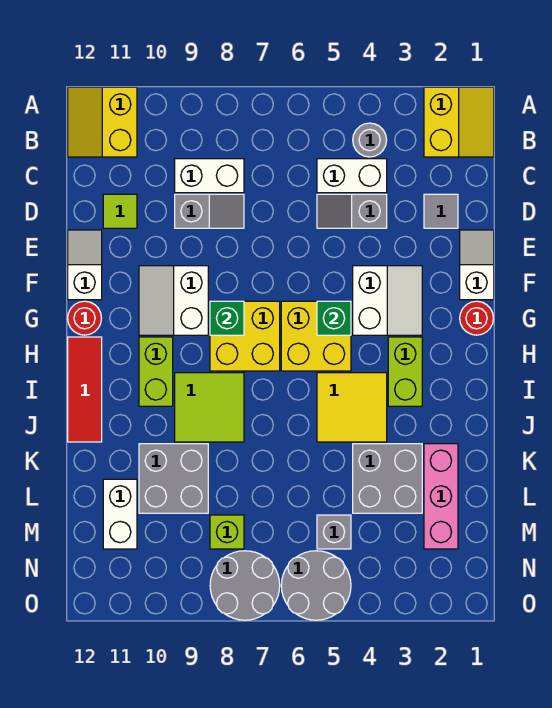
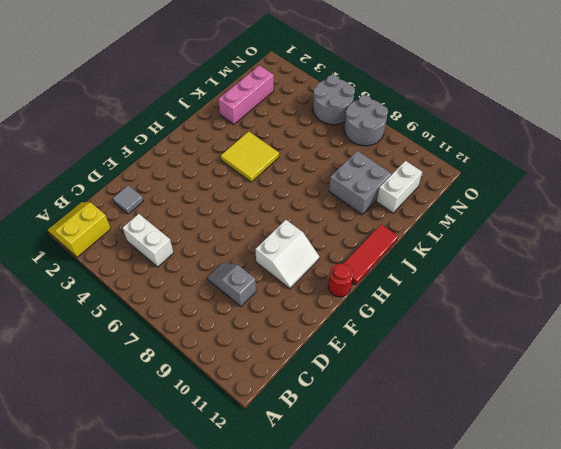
none -> yellow slope A11:B12 level 1 top 11
none -> grey round brick B4 level 1
none -> white brick C8:C9 level 1
none -> grey slope D4:D5 level 1 top 4

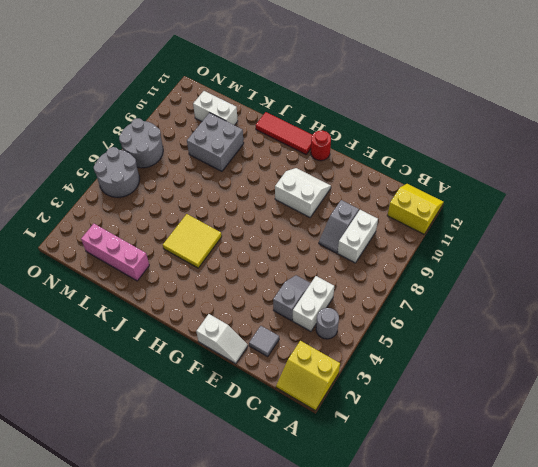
none -> lime tile D11 level 1
none -> white slope E12:F12 level 1 top F
none -> white slope F3:G4 level 1 top 4
none -> red round brick G1 level 1

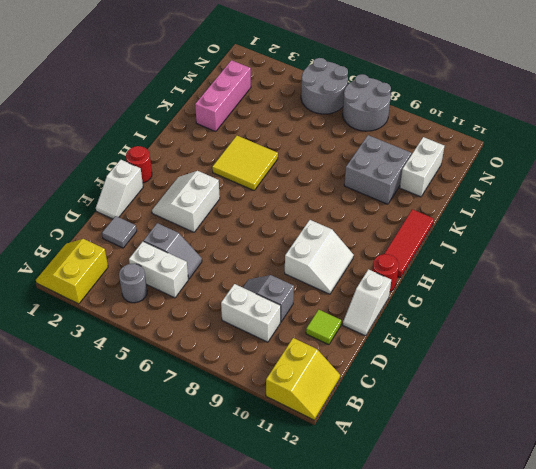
none -> yellow brick G5:H6 level 1
none -> yellow brick G7:H8 level 1
none -> lime brick H3:I3 level 1
none -> lime brick H10:I10 level 1

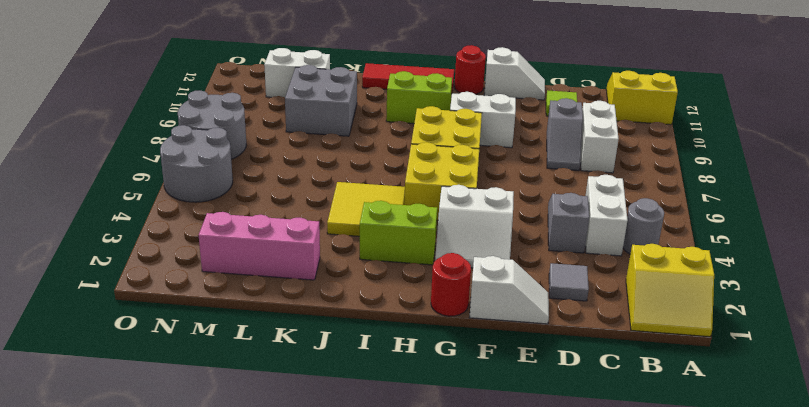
none -> lime tile I8:J9 level 1
none -> grey brick K3:L4 level 1
none -> grey brick M5 level 1
none -> lime brick M8 level 1

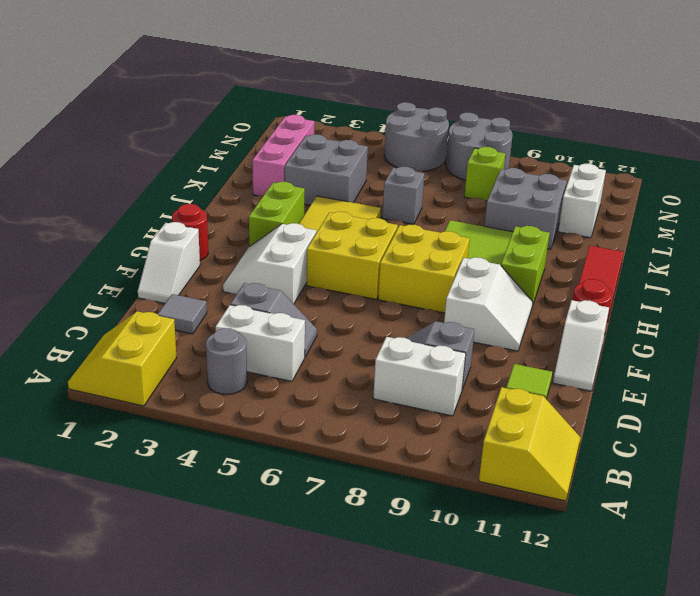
grey brick K6 level 1 -> grey brick M5 level 1
none -> green brick G5 level 2
none -> green brick G8 level 2

